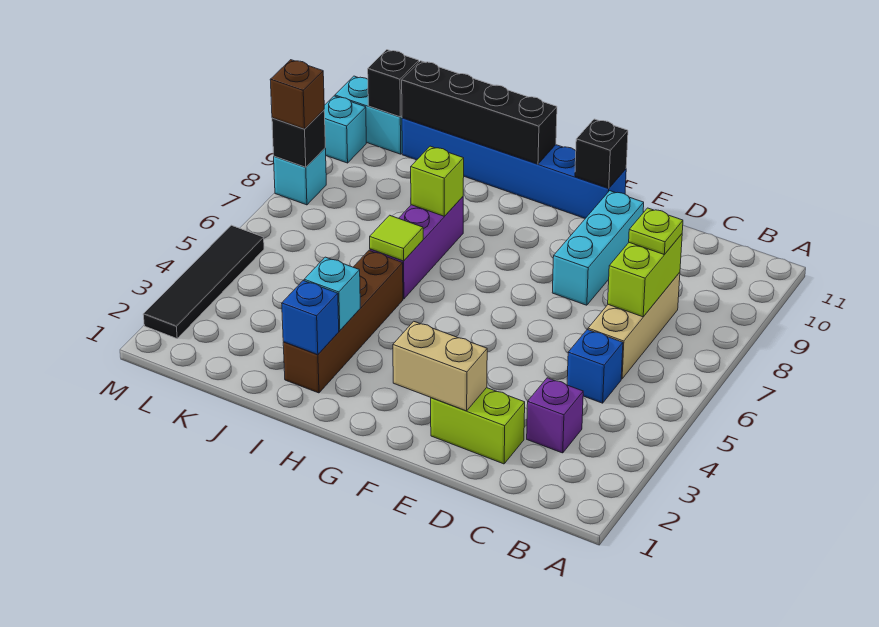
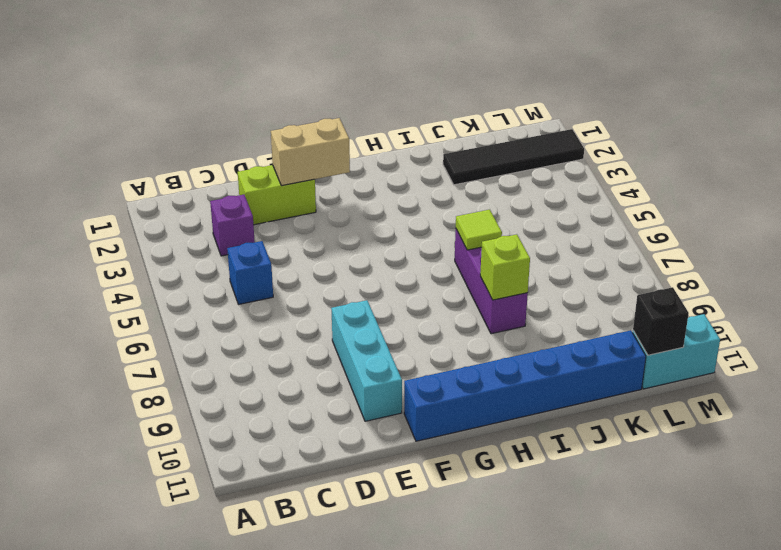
black tile J2:M2 level 1 -> black tile M2:M5 level 1
none -> tan brick C6:C8 level 1
none -> brown brick I2:I5 level 1
none -> cyan brick M8 level 1

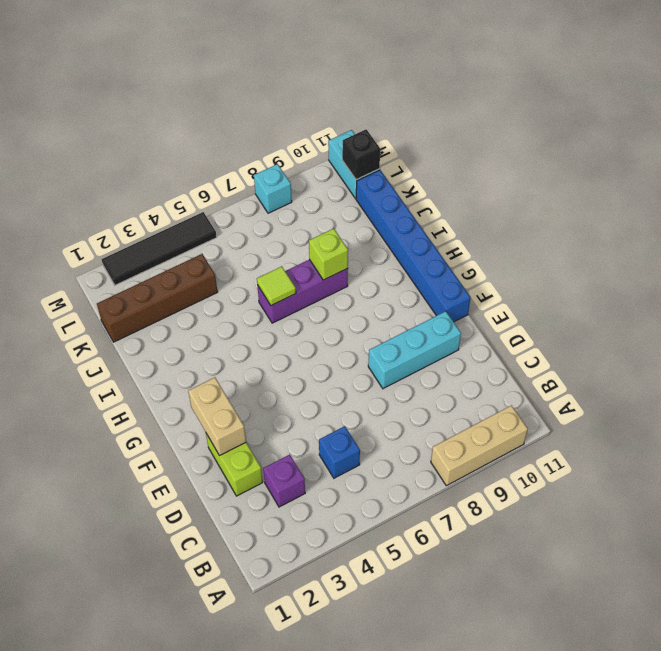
tan brick A8:A10 level 1 -> tan brick C6:C8 level 1
brown brick K1:K4 level 1 -> brown brick I2:I5 level 1
none -> cyan brick M10 level 1
none -> lime brick C7:C8 level 2
none -> black brick F11 level 2

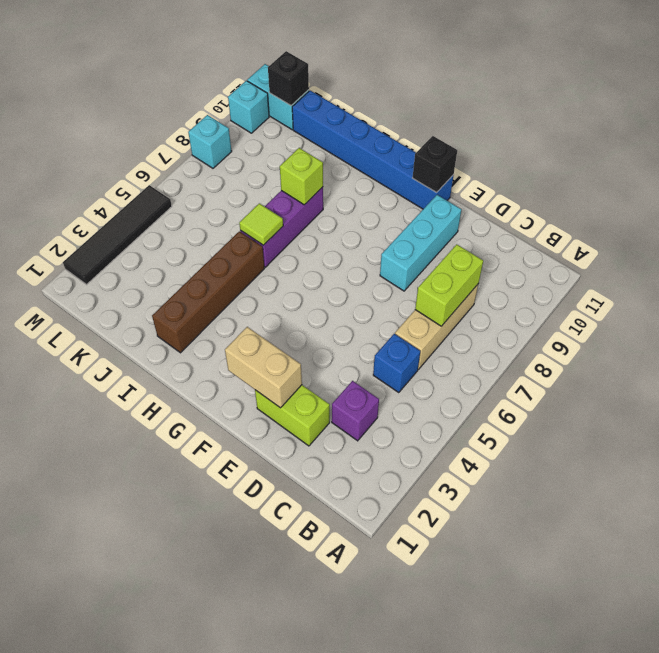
none -> black brick H11:K11 level 2
none -> blue brick I2 level 2
none -> cyan brick I3 level 2

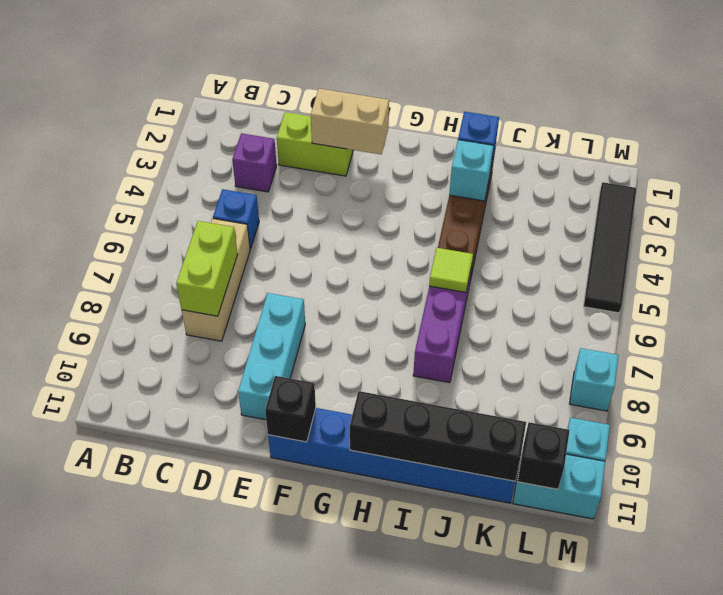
none -> lime brick I8 level 2
none -> black brick M8 level 2
none -> lime plate C8 level 3

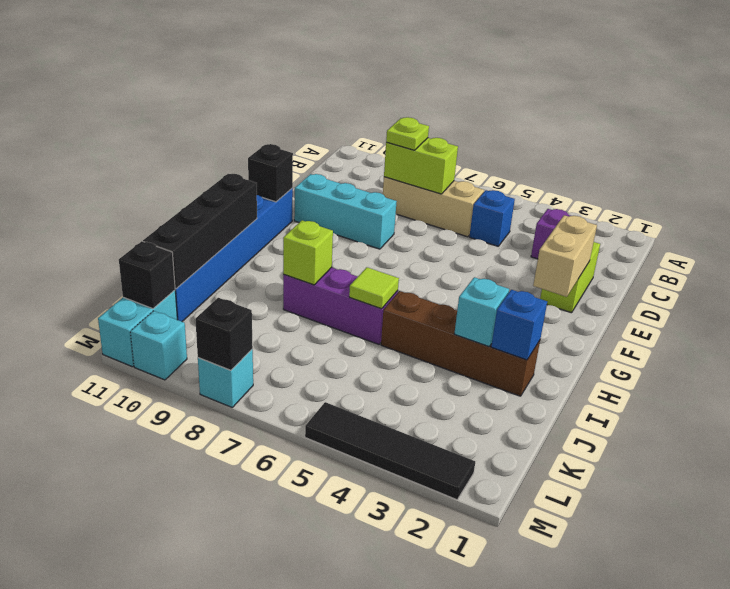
none -> brown brick M8 level 3

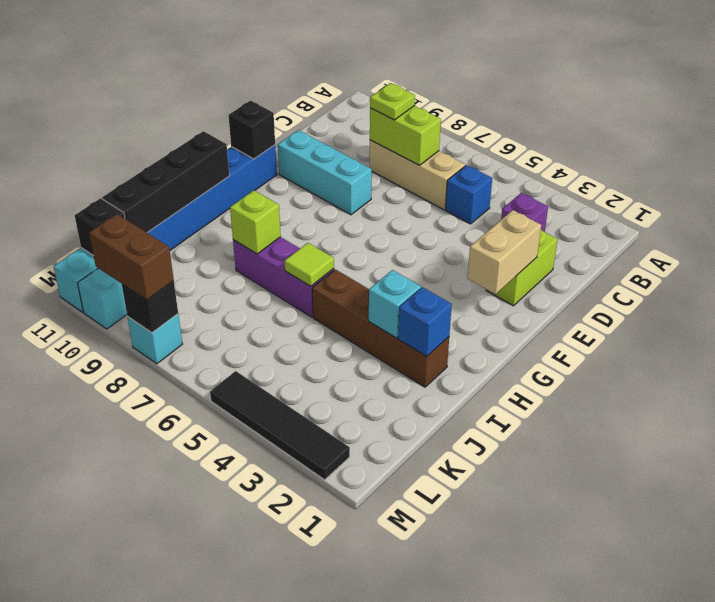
brown brick M8:M9 level 3 -> brown brick M8 level 3

